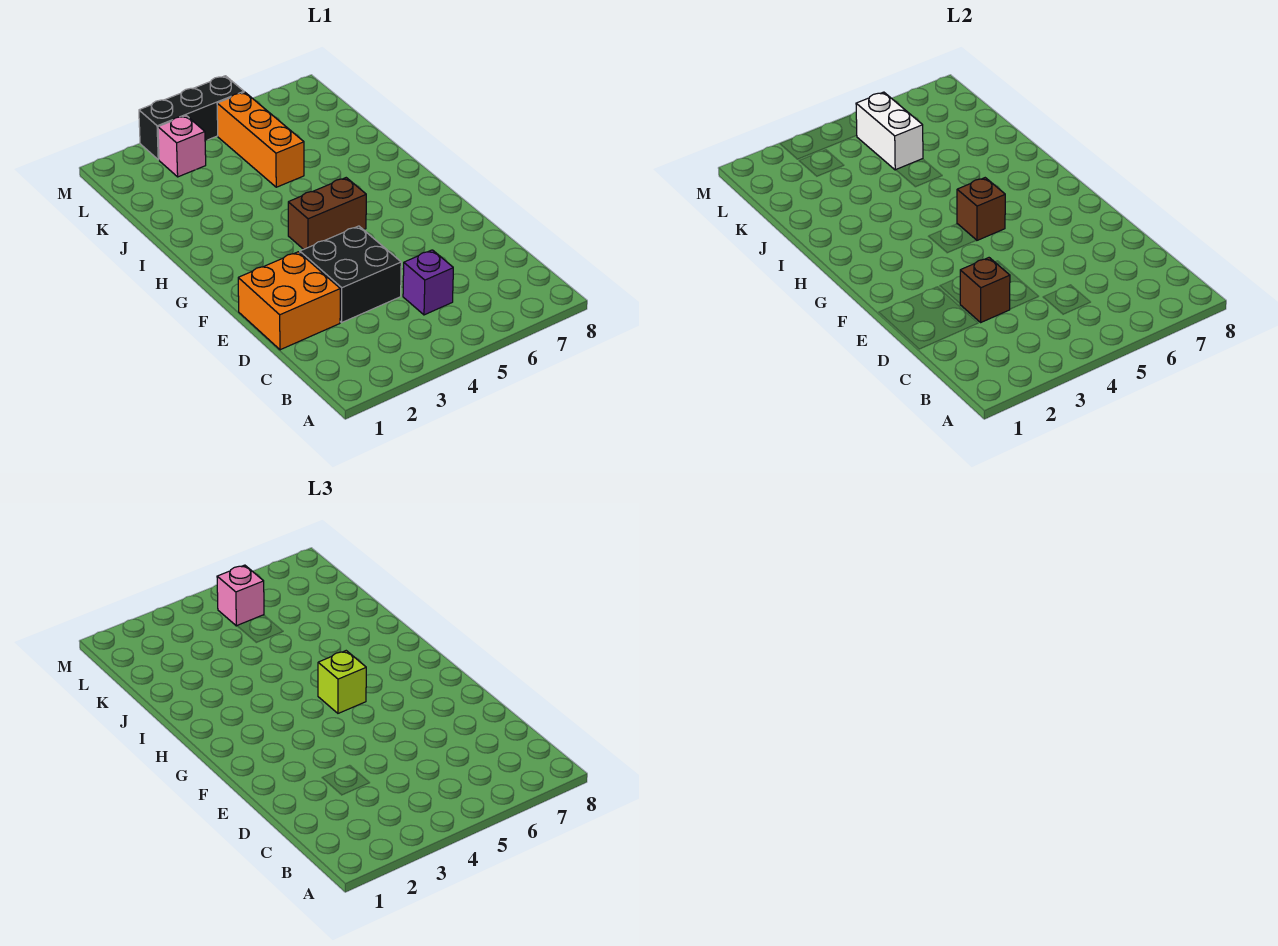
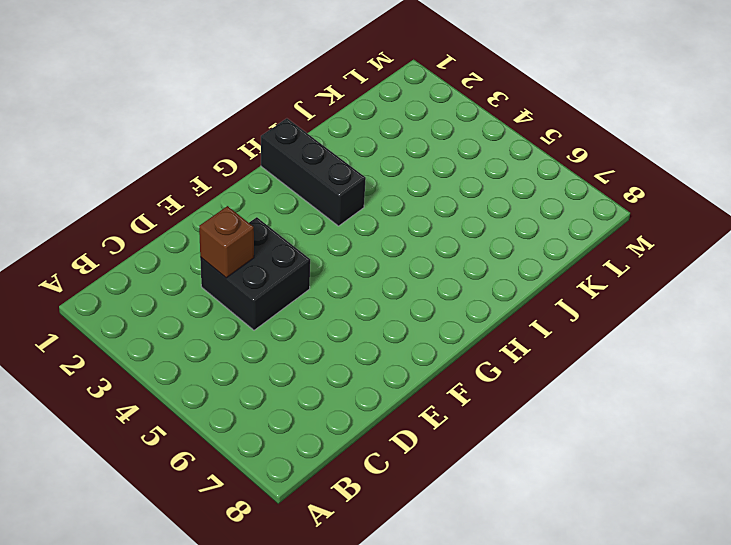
black brick H1:H3 level 1 -> black brick M3:M5 level 1
none -> purple brick C5 level 1
none -> orange brick D1:E2 level 1
none -> brown brick G4:G5 level 1

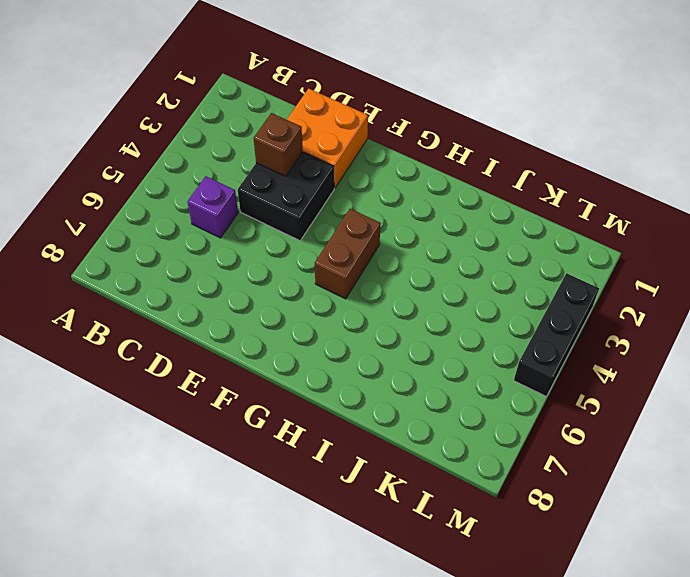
none -> orange brick J5:L5 level 1
none -> pink brick L3 level 1
none -> brown brick G5 level 2

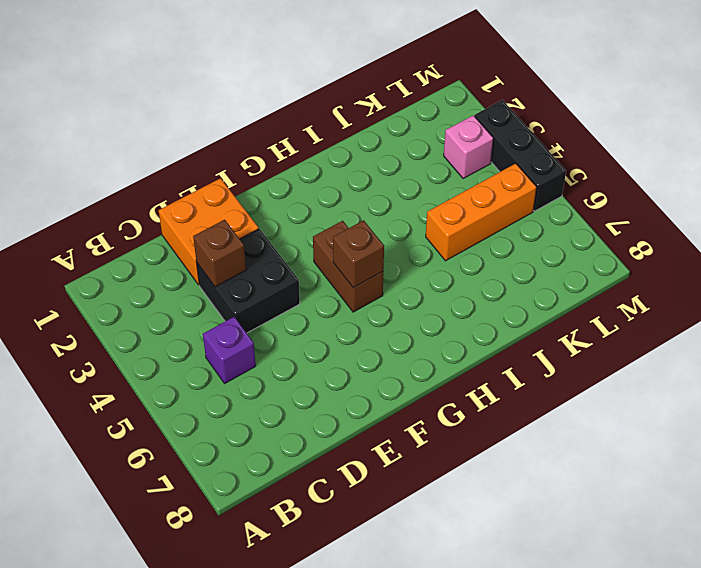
none -> white brick K5:L5 level 2
none -> lime brick G5 level 3
none -> pink brick L5 level 3

